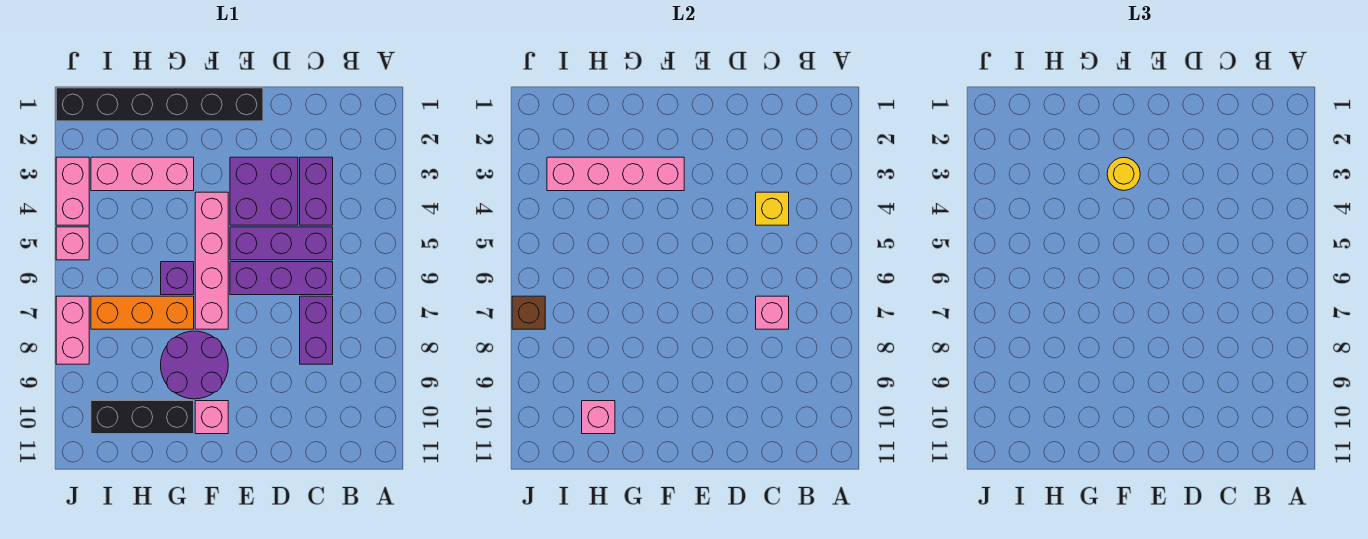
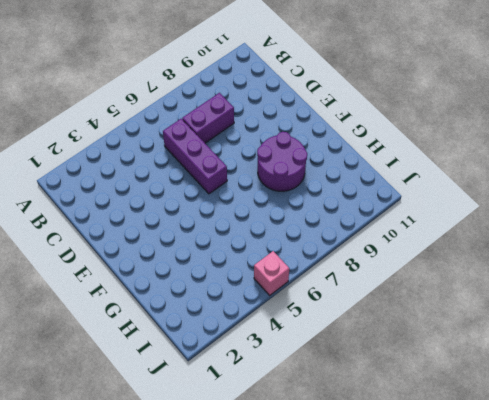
none -> purple brick C3:C4 level 1
none -> purple brick C5:E5 level 1
none -> purple brick D3:E4 level 1

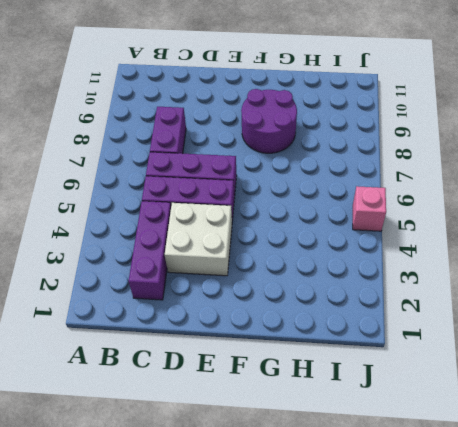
purple brick C2:C4 level 1 -> purple brick C3:C4 level 1
white brick D3:E4 level 1 -> purple brick D3:E4 level 1
none -> black brick E1:J1 level 1
none -> pink brick F4:F7 level 1
none -> pink brick F10 level 1

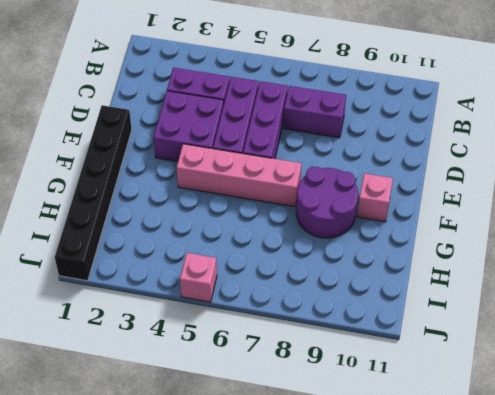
none -> pink brick G3:I3 level 1
none -> purple brick G6 level 1
none -> orange brick G7:I7 level 1

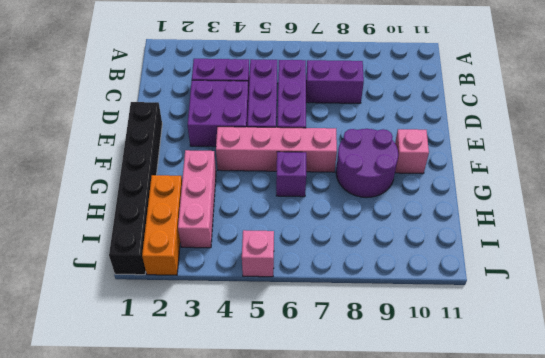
orange brick H2:J2 level 1 -> orange brick G7:I7 level 1
none -> black brick G10:I10 level 1
none -> pink brick J3:J4 level 1
none -> pink brick J7:J8 level 1

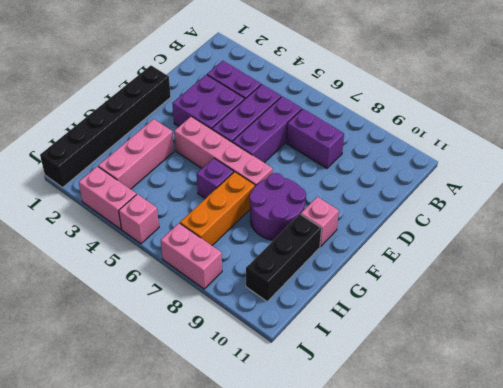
none -> yellow brick C4 level 2
none -> pink brick C7 level 2
none -> pink brick F3:I3 level 2

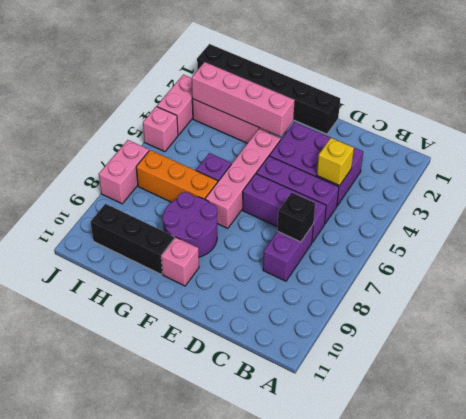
black brick C7 level 2 -> pink brick C7 level 2
none -> pink brick H10 level 2
none -> brown brick J7 level 2
none -> yellow round brick F3 level 3

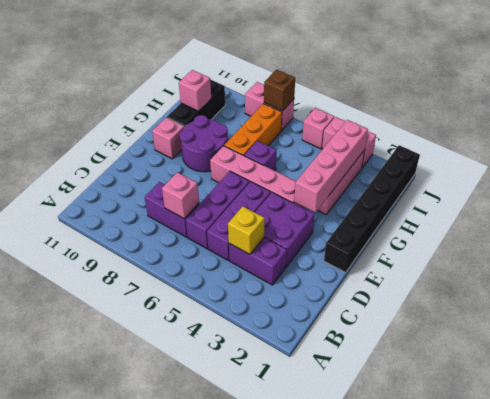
none -> yellow round brick F3 level 3

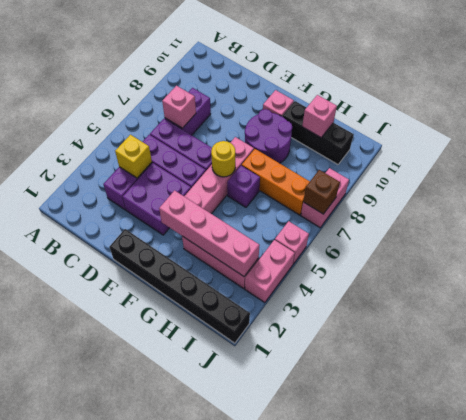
yellow round brick F6 level 2 -> yellow round brick F3 level 3

